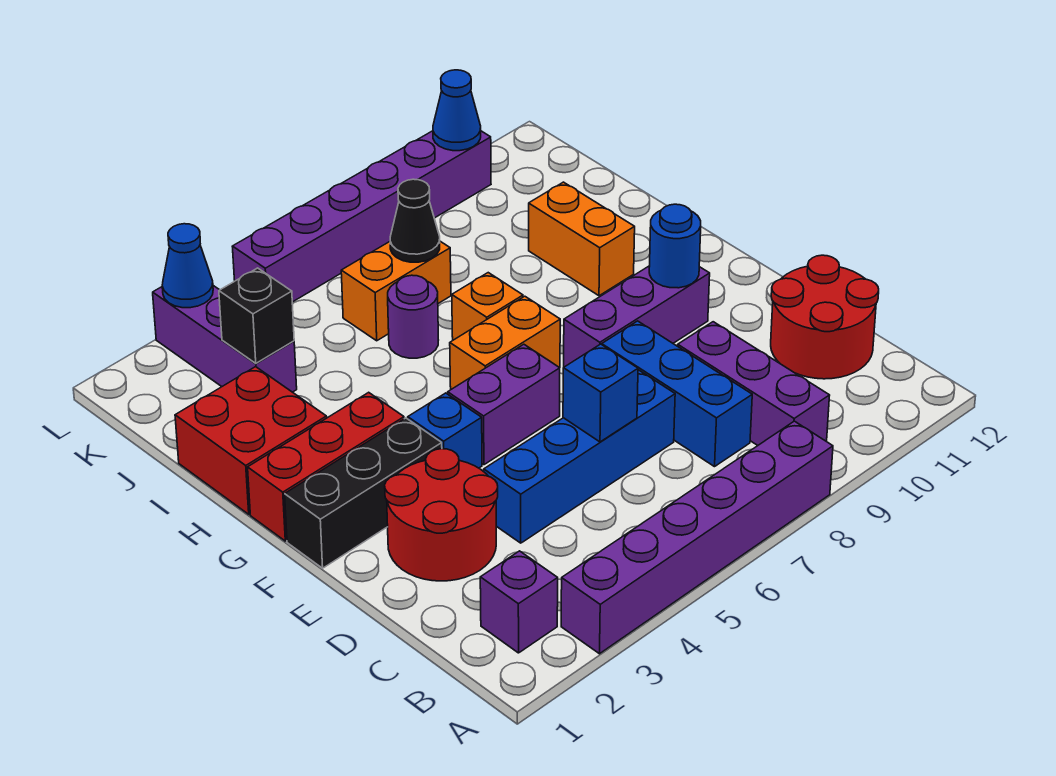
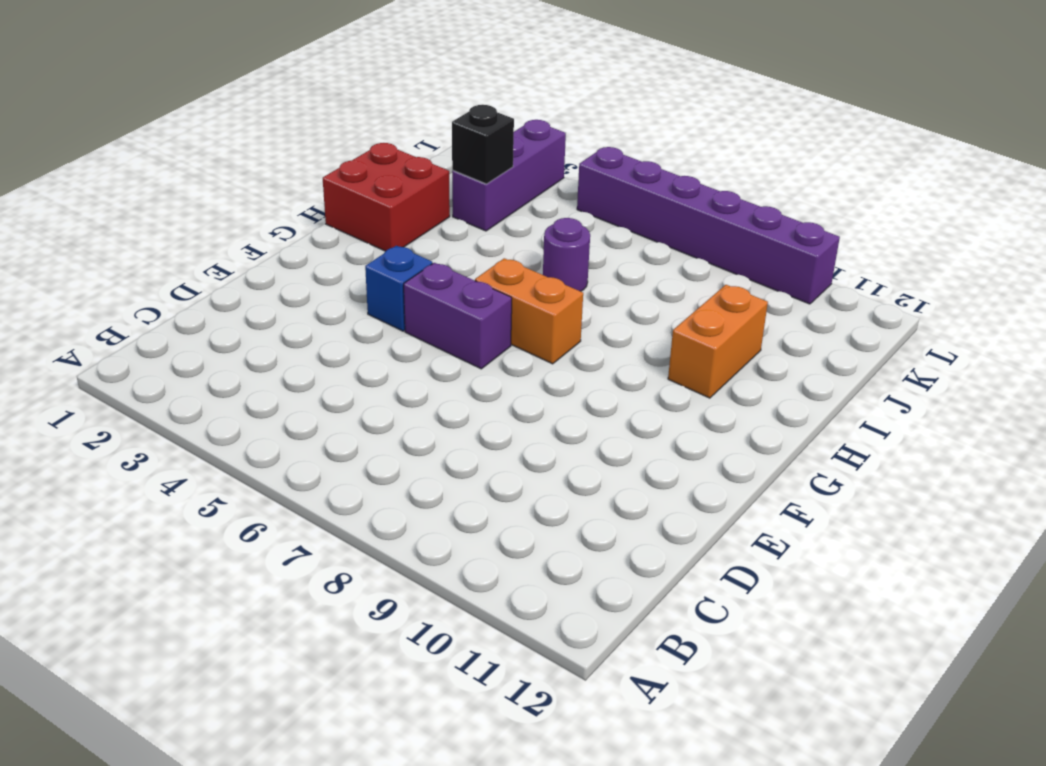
none -> purple brick A3:A8 level 1
none -> purple brick B2 level 1
none -> purple brick B9:D9 level 1

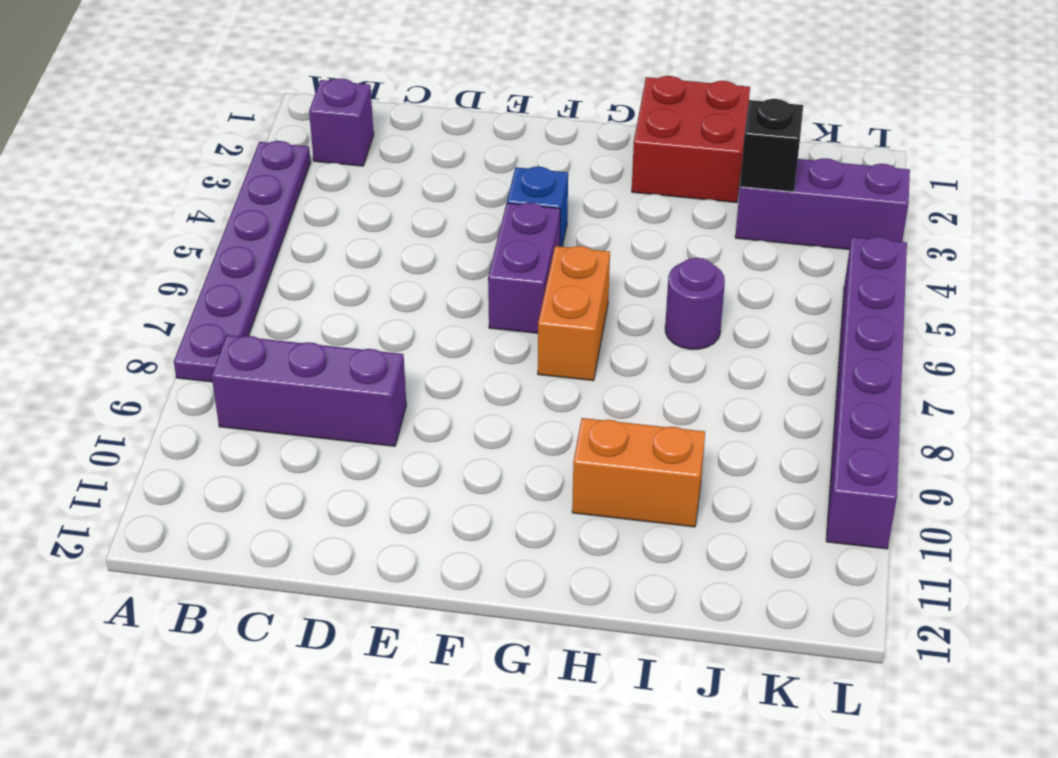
purple plate A3:A8 level 1 -> purple brick A3:A8 level 1
none -> blue brick C8:E8 level 1
none -> red round brick C11:D12 level 1
none -> red round brick D2:E3 level 1

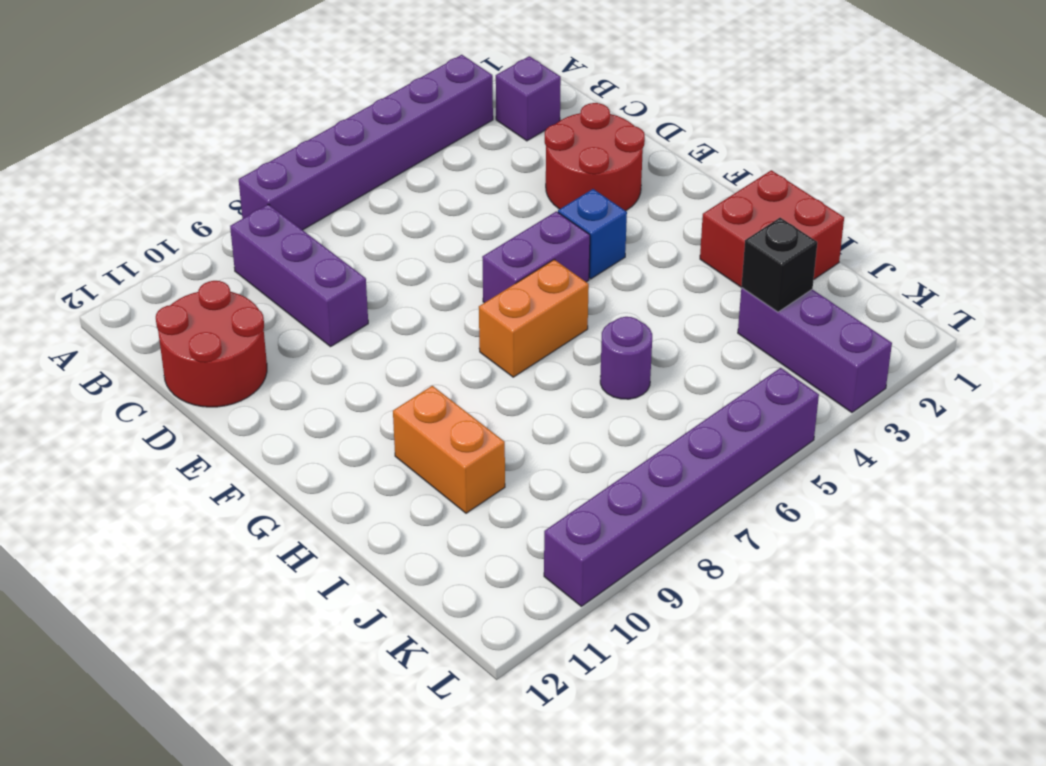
none -> blue brick C8:E8 level 1
none -> blue brick D4:D7 level 1
none -> black brick F1:F3 level 1

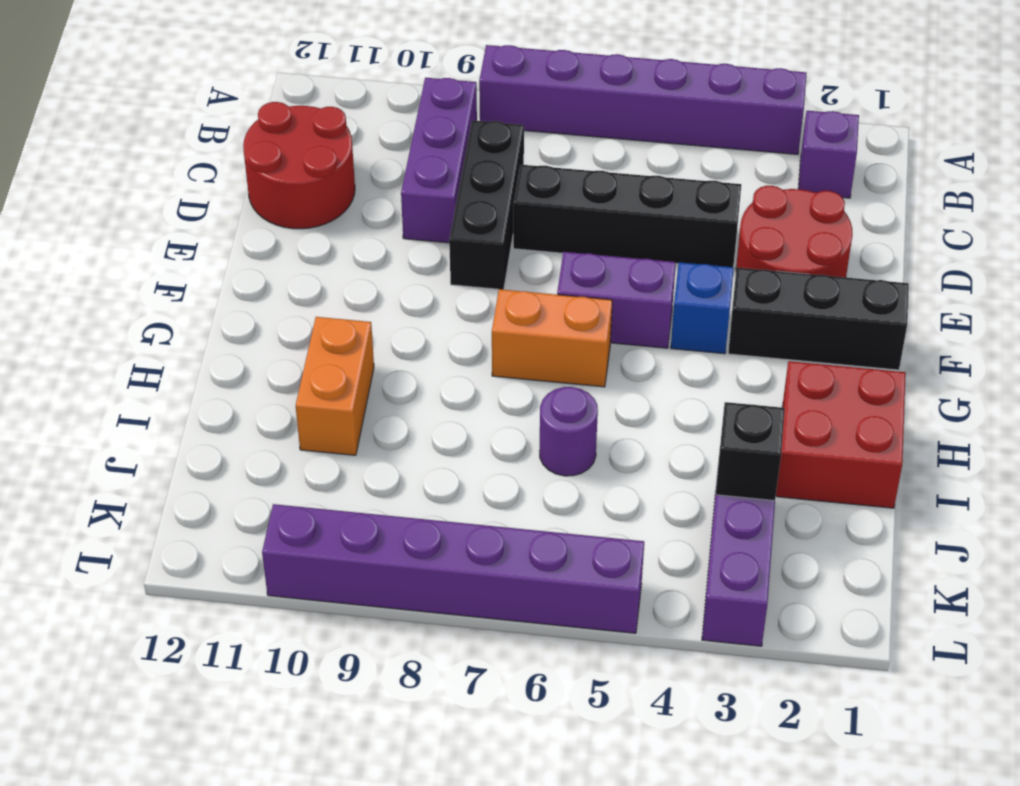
black brick C8:E8 level 1 -> blue brick C8:E8 level 1
black brick D4:D7 level 1 -> blue brick D4:D7 level 1
none -> purple brick F8:F10 level 1
none -> red brick G1:G3 level 1
none -> orange brick H7 level 1

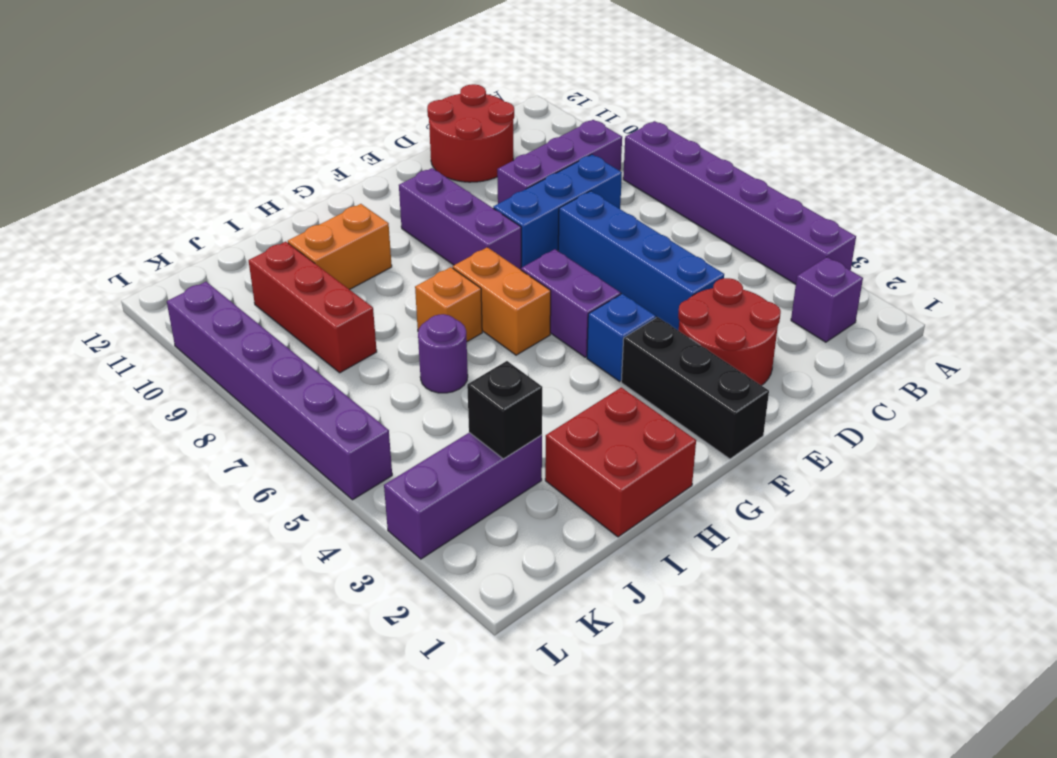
red brick J8:J10 level 1 -> red brick G1:G3 level 1
none -> orange brick J6:J7 level 1
none -> blue brick D6 level 2
none -> blue round brick F10 level 2

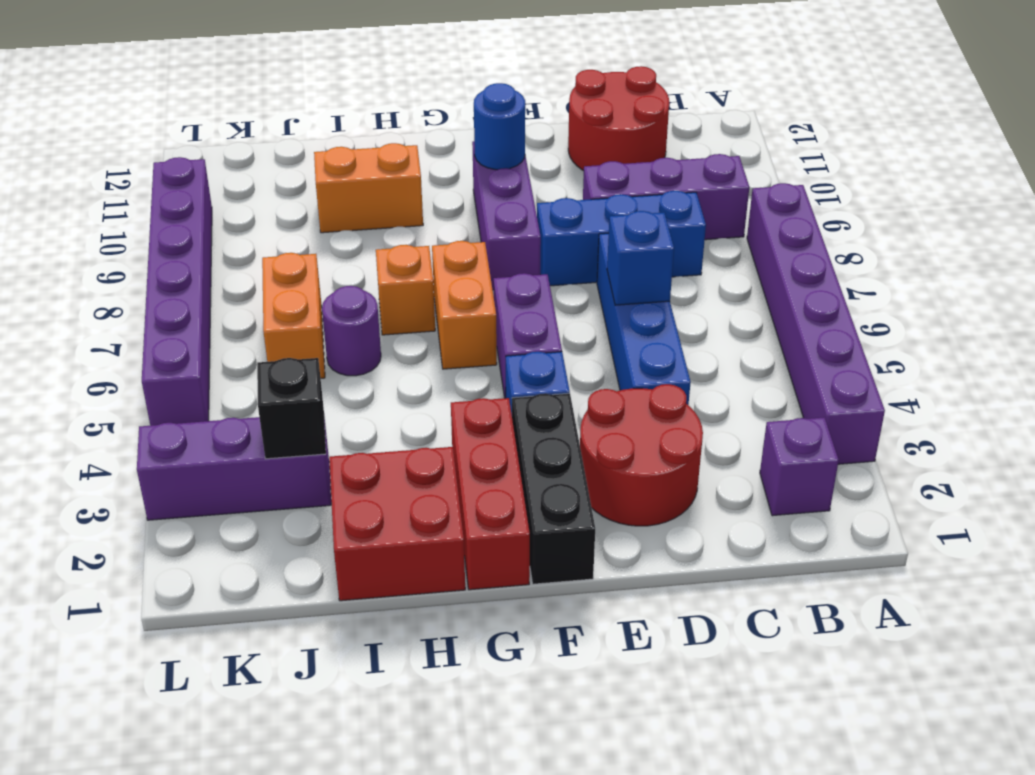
none -> black cone J7 level 2
none -> blue cone L3 level 2
none -> blue cone L10 level 2

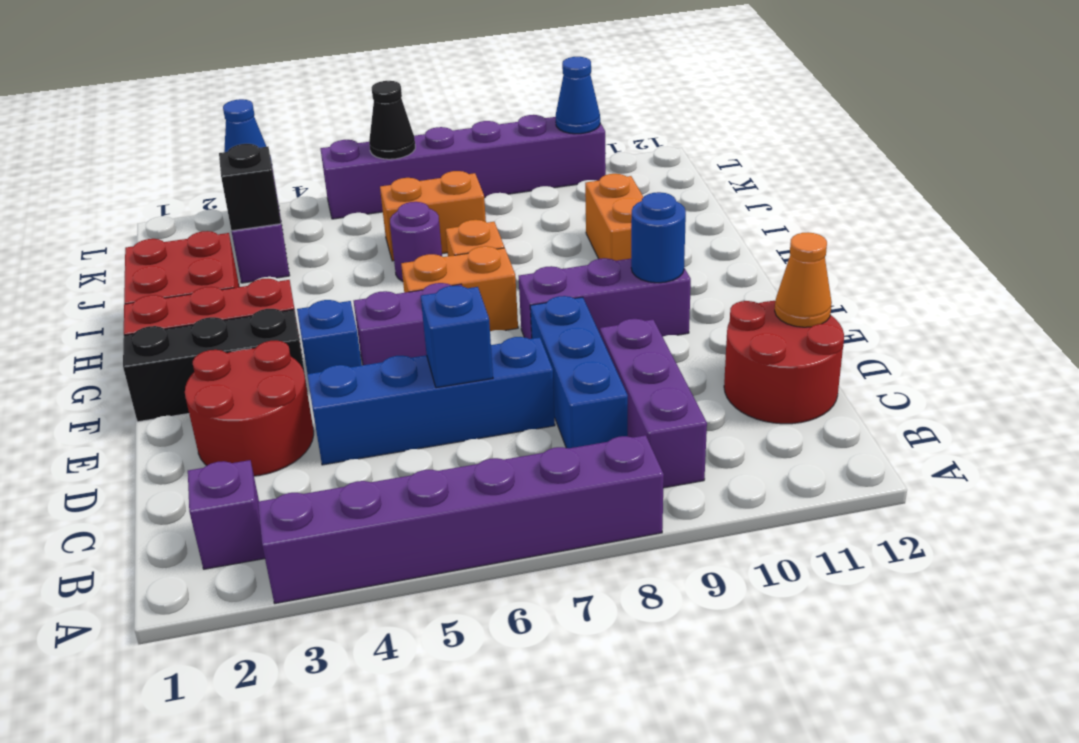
orange cone D12 level 2 -> none
black cone L6 level 2 -> black cone J7 level 2

